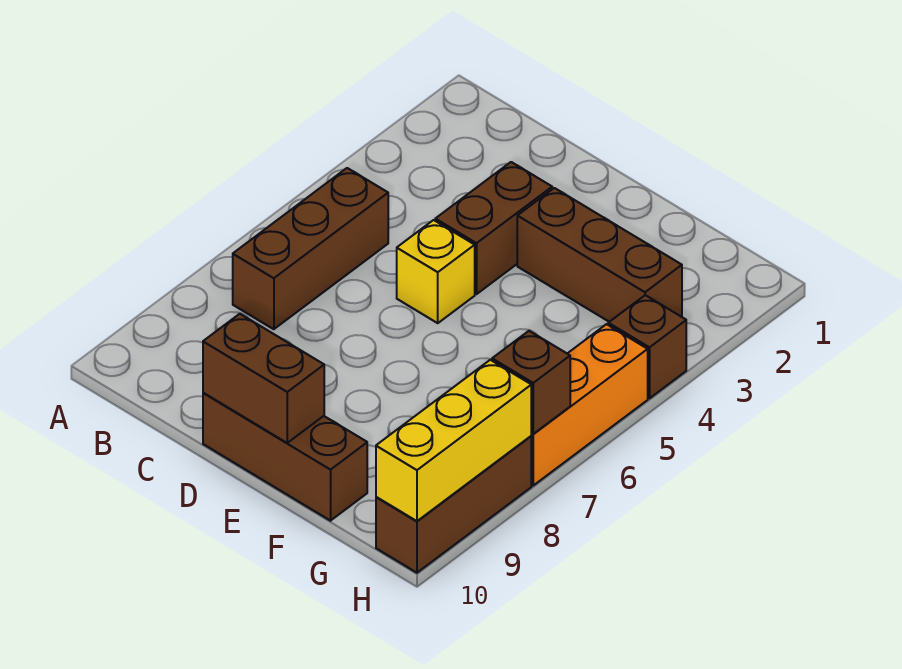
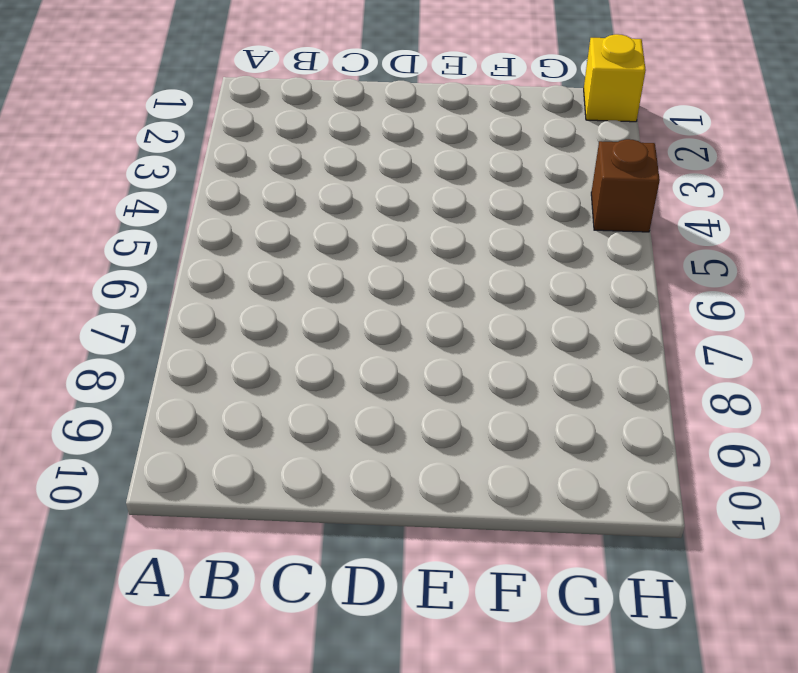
yellow brick H1 level 1 -> yellow brick D5 level 1
none -> brown brick B5:B7 level 1
none -> brown brick D3:D4 level 1

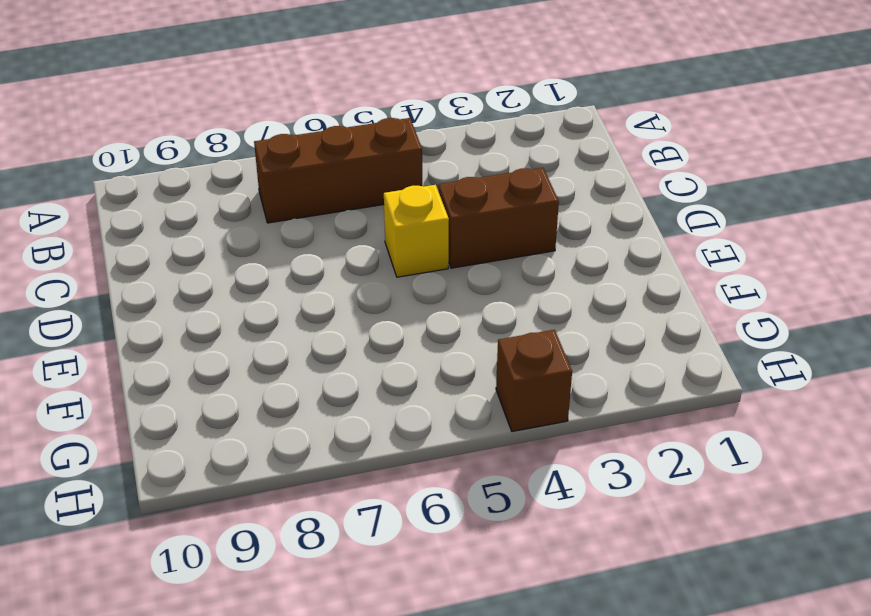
none -> brown brick D10:F10 level 1
none -> brown brick E3:G3 level 1

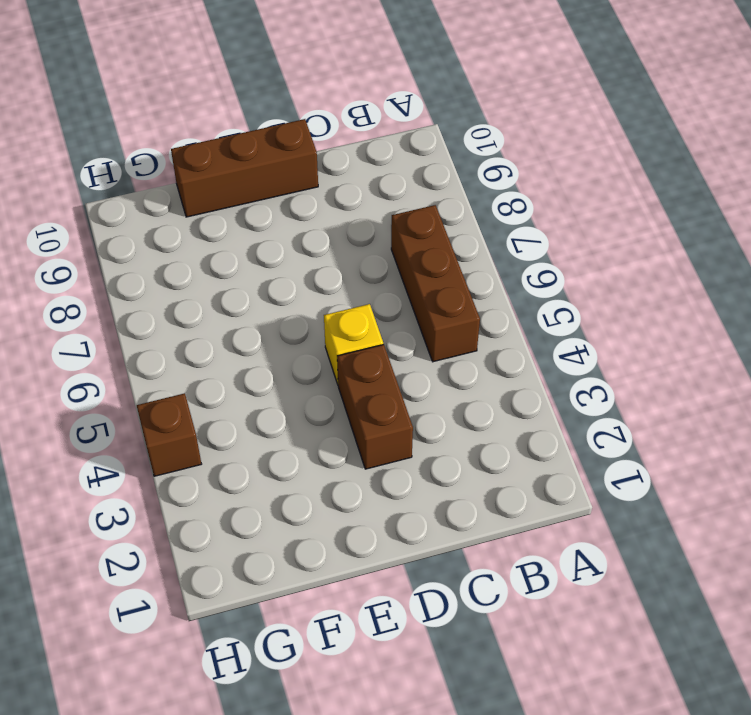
none -> brown brick E3:G3 level 1
none -> orange brick H5:H7 level 1

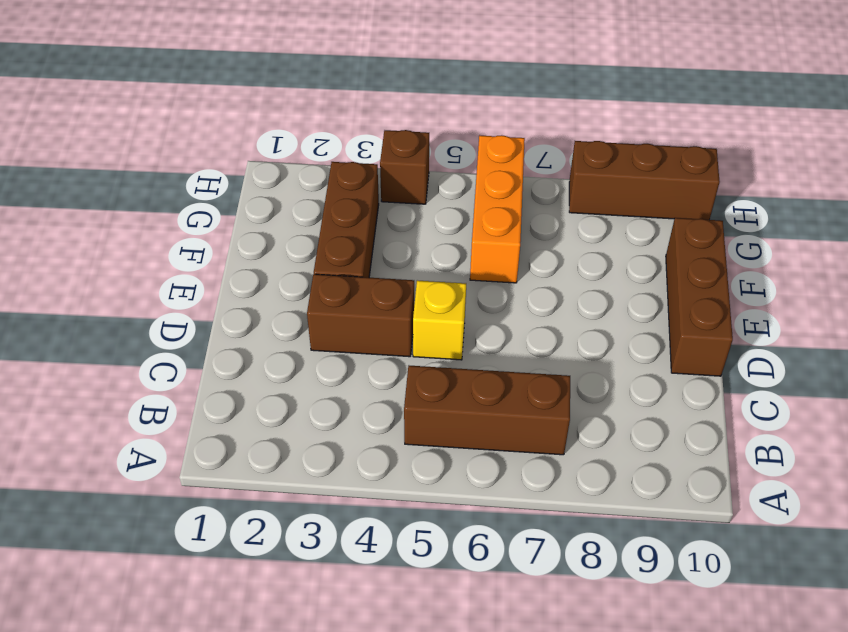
orange brick F6:H6 level 1 -> orange brick H5:H7 level 1
none -> brown brick D10:E10 level 2
none -> brown brick H7 level 2

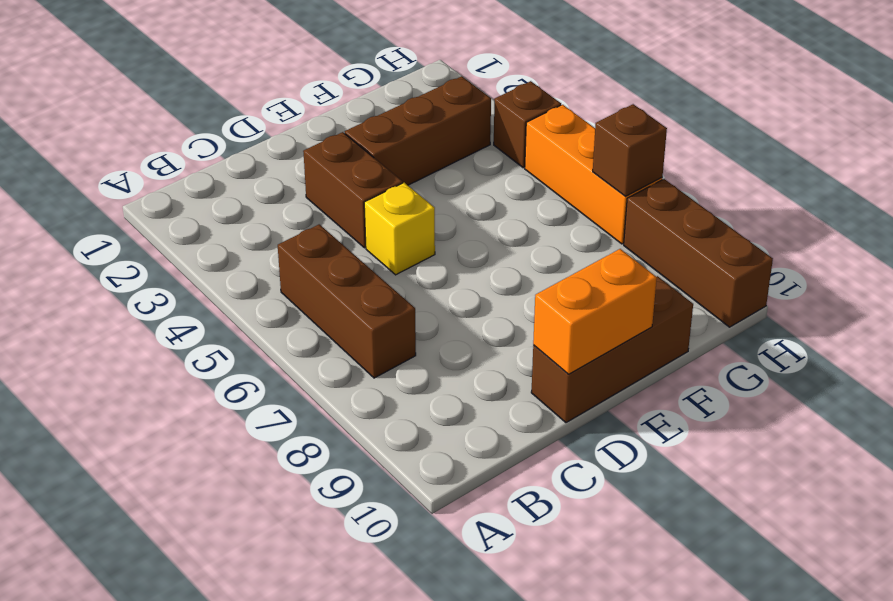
orange brick D10:E10 level 2 -> brown brick D10:E10 level 2
none -> yellow brick H8:H10 level 2

